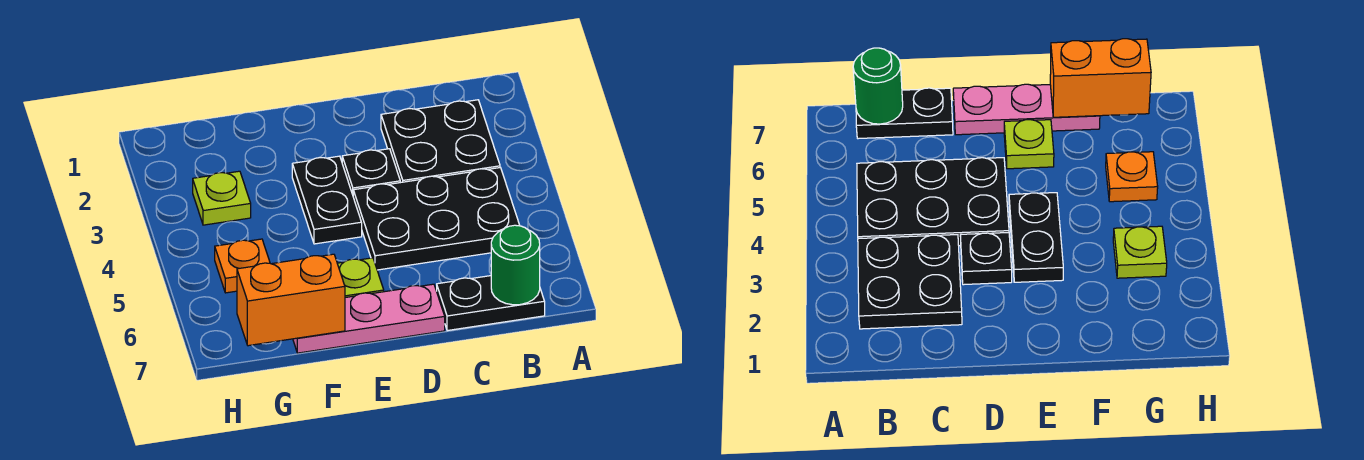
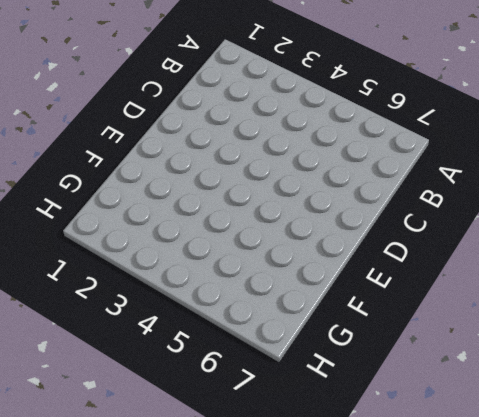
none -> black plate B2:C3 level 1
none -> black plate B4:D5 level 1

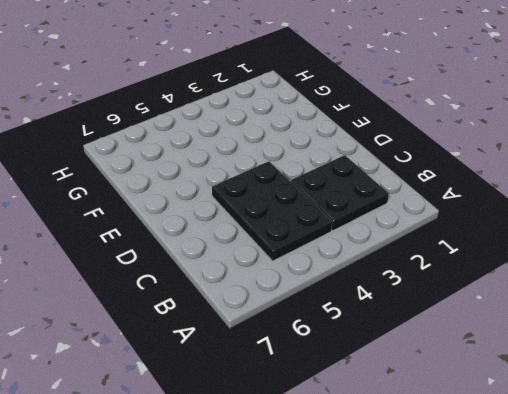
none -> black plate B7:C7 level 1
none -> black plate D3 level 1

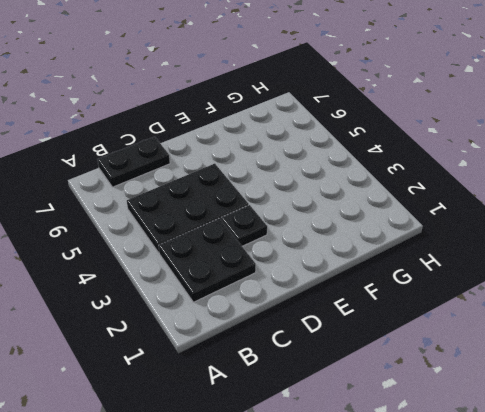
none -> pink plate D7:F7 level 1
none -> black plate E3:E4 level 1

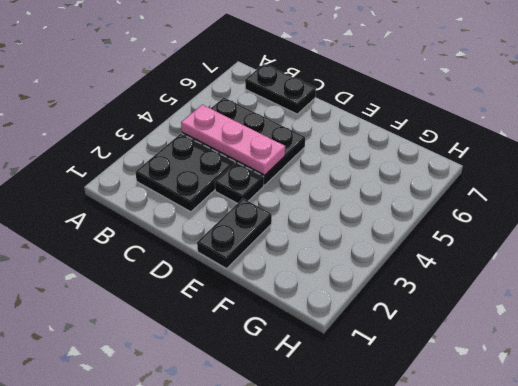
pink plate B4:D4 level 2 -> pink plate D7:F7 level 1
black plate E1:E2 level 1 -> black plate E3:E4 level 1
none -> lime plate E6 level 1
none -> lime plate G3 level 1

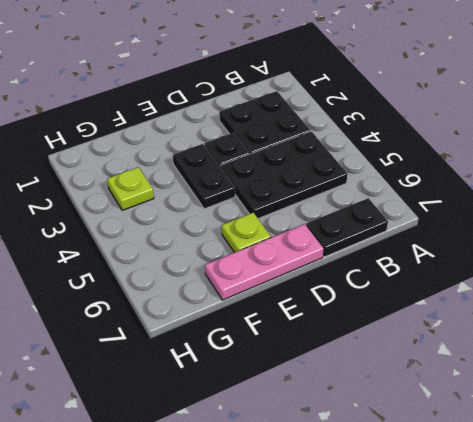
none -> orange plate G5 level 1
none -> green round brick B7 level 2

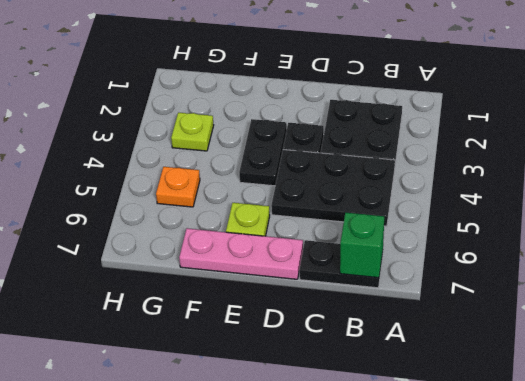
green brick B7 level 2 -> green round brick B7 level 2
none -> orange brick F7:G7 level 2

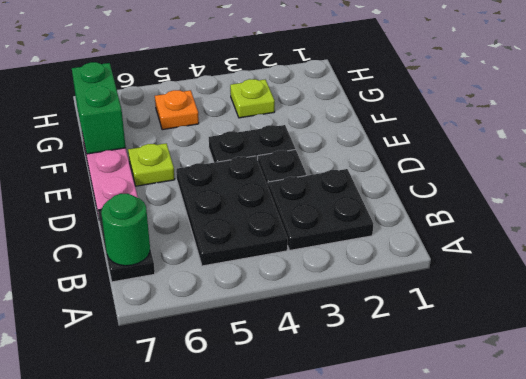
green brick F7:G7 level 2 -> orange brick F7:G7 level 2

